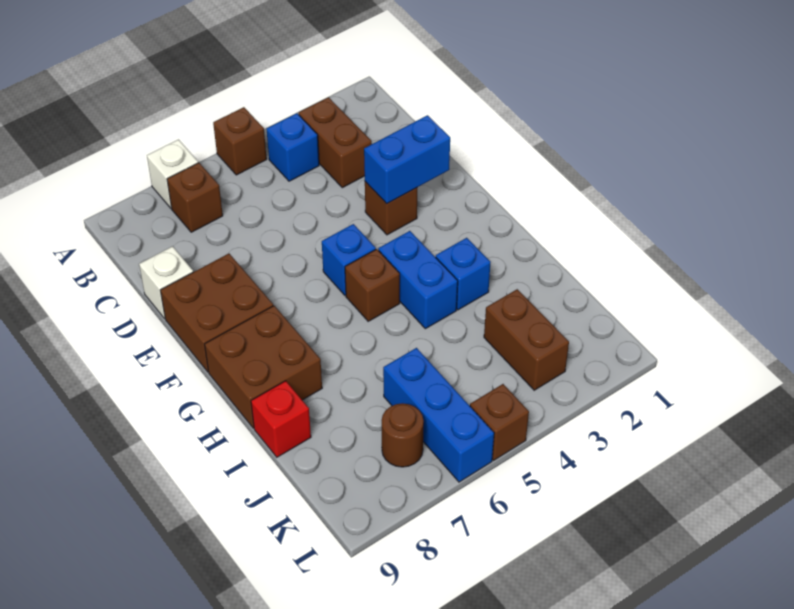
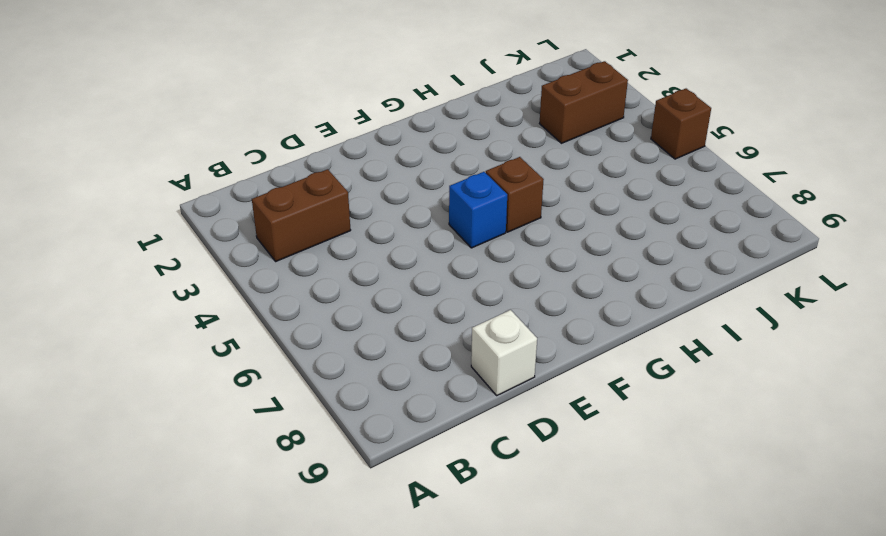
none -> brown brick A5 level 1
none -> white brick A7 level 1
none -> blue brick B4 level 1

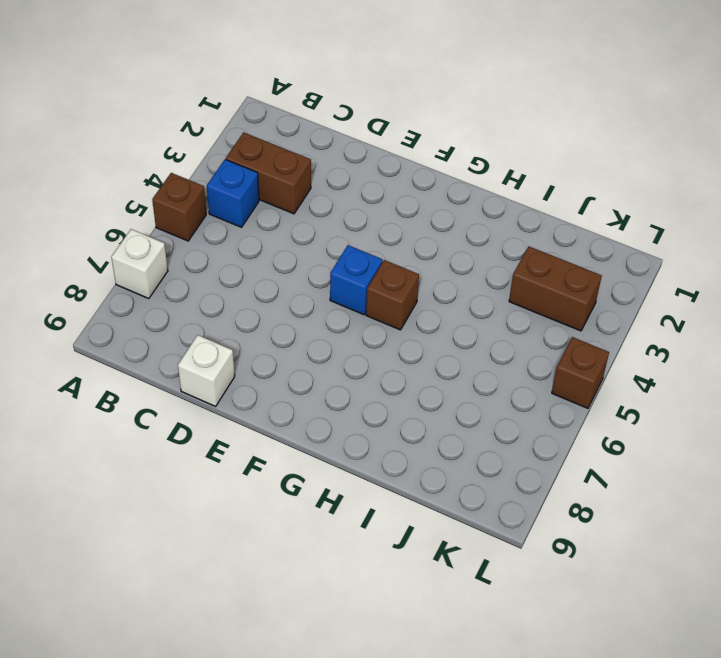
none -> brown brick B7 level 1
none -> brown brick E3 level 1
none -> brown brick E8:F9 level 1

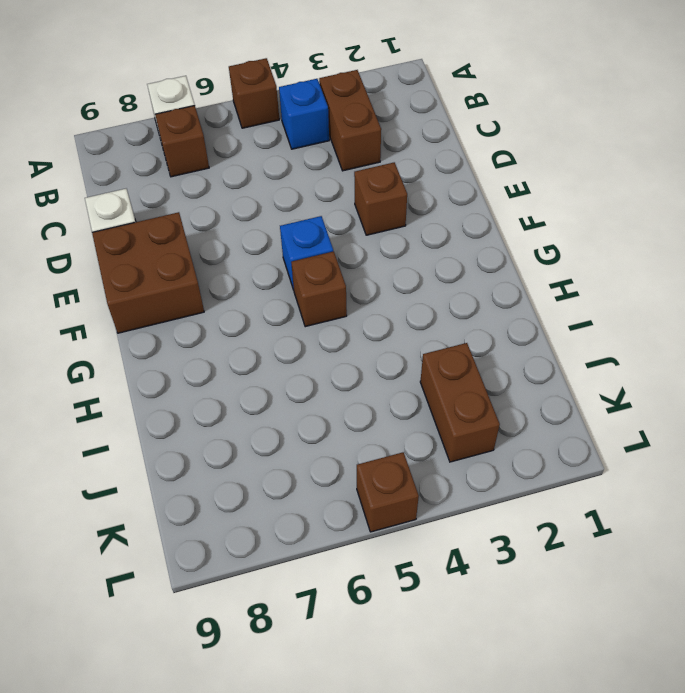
none -> blue brick G4:H4 level 1
none -> brown brick G8:H9 level 1
none -> blue brick H3 level 1

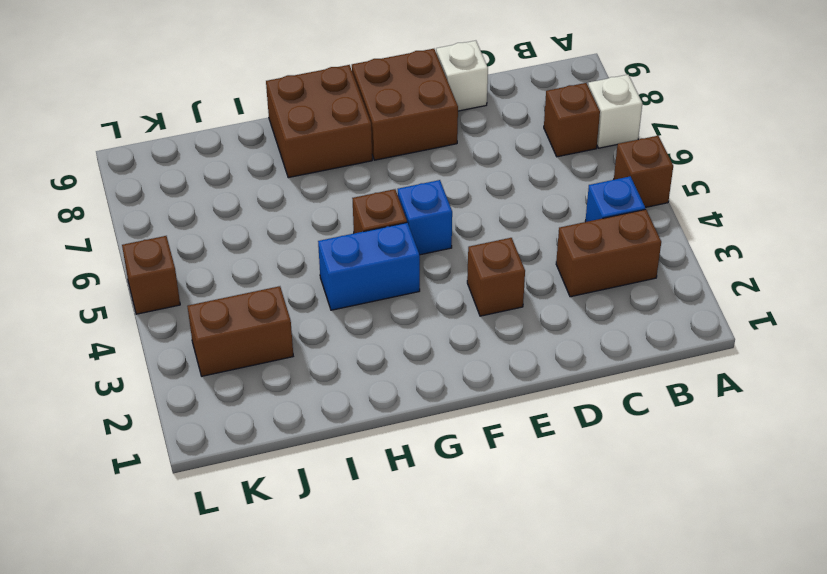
none -> blue brick H3 level 1
none -> red brick I9 level 1
none -> blue brick J6:L6 level 1

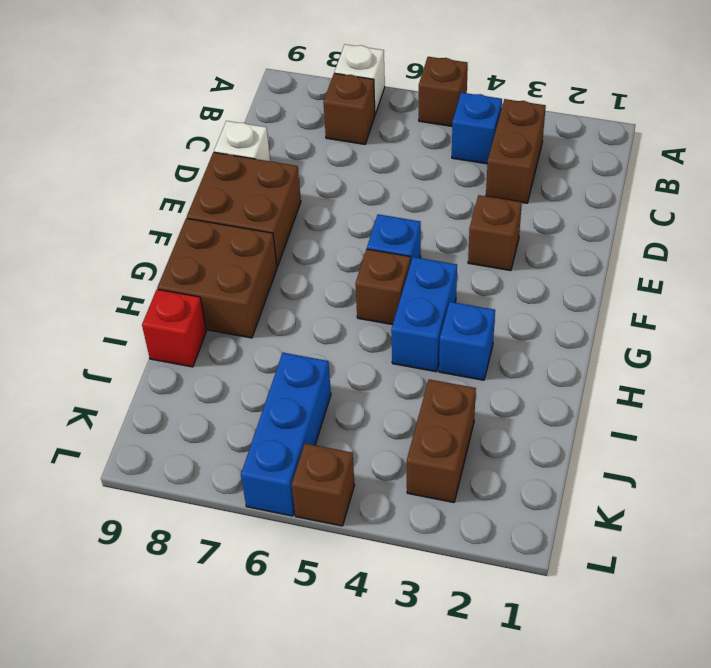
none -> brown round brick K7 level 1
none -> blue brick E2:E3 level 2

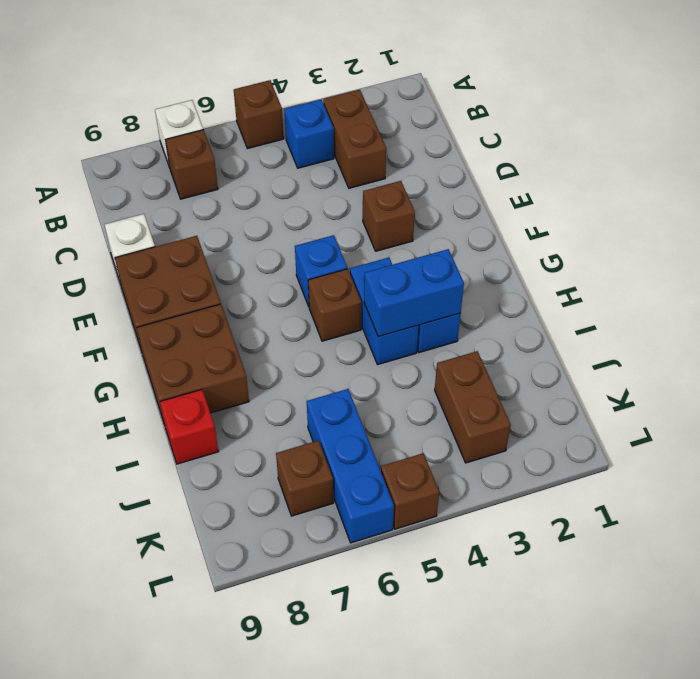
blue brick H3:H4 level 2 -> blue brick E2:E3 level 2
brown brick K7 level 1 -> brown round brick K7 level 1

